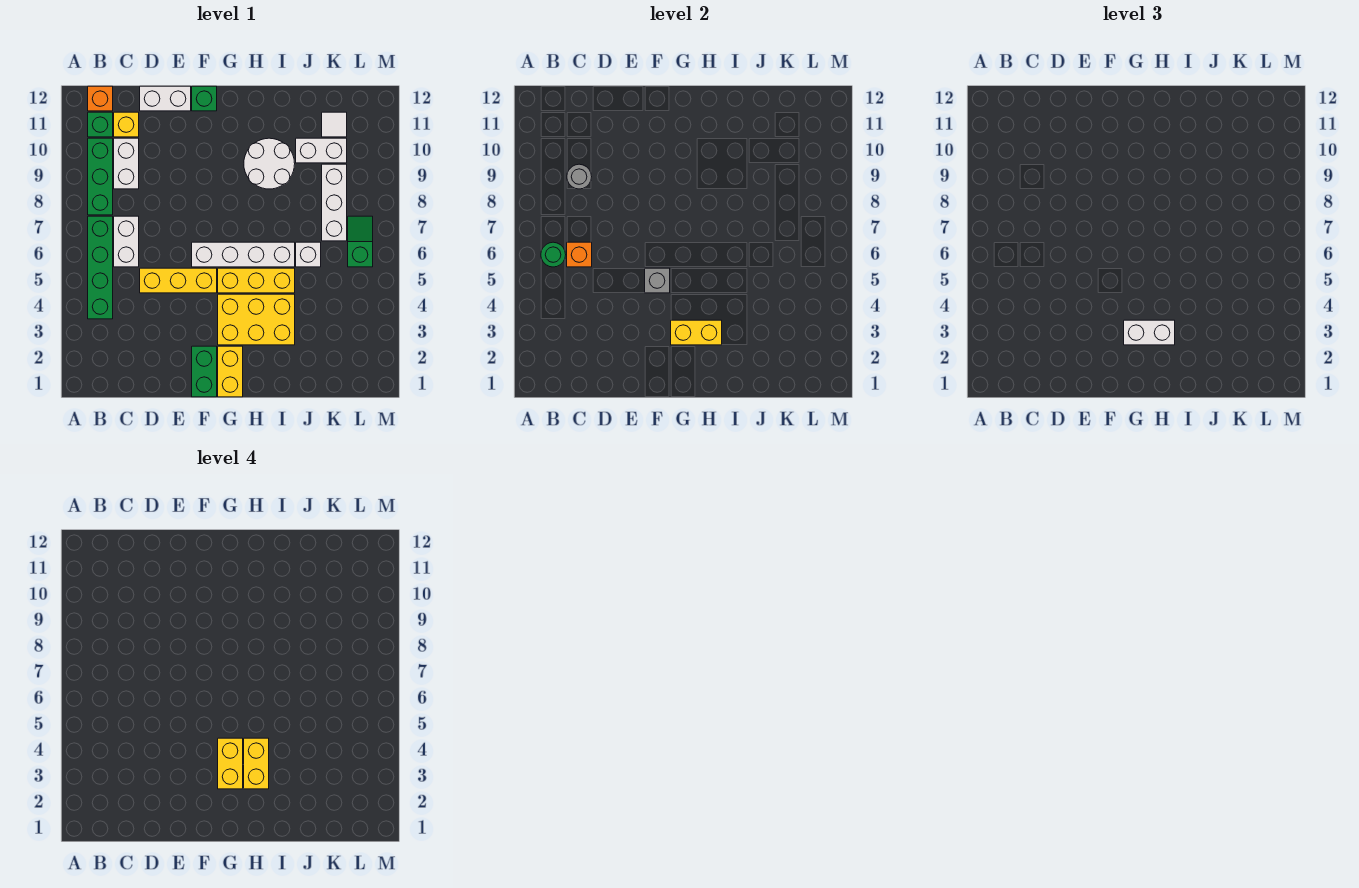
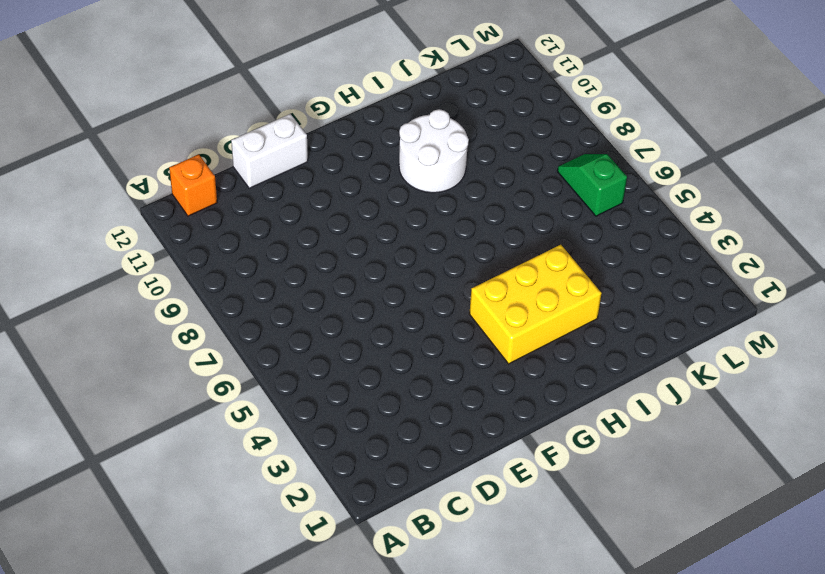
none -> green brick B4:B7 level 1
none -> green brick B8:B10 level 1
none -> green brick B11 level 1

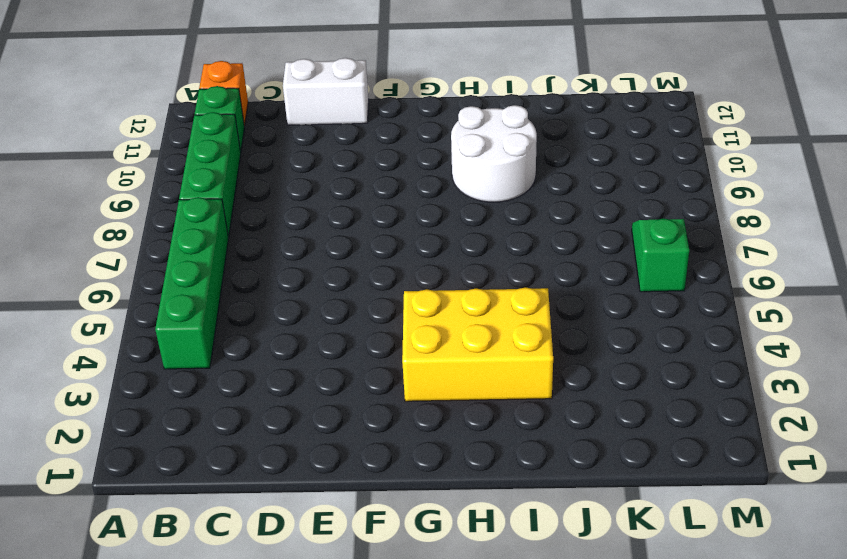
none -> white brick C6:C7 level 1
none -> white brick C9:C10 level 1
none -> yellow brick C11 level 1

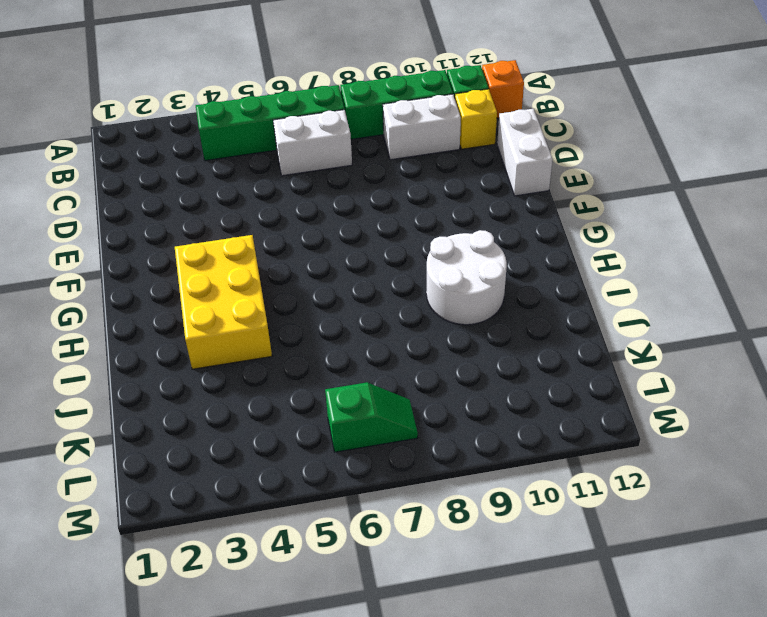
none -> yellow brick D5:F5 level 1
none -> green brick F1:F2 level 1
none -> white brick F6:I6 level 1

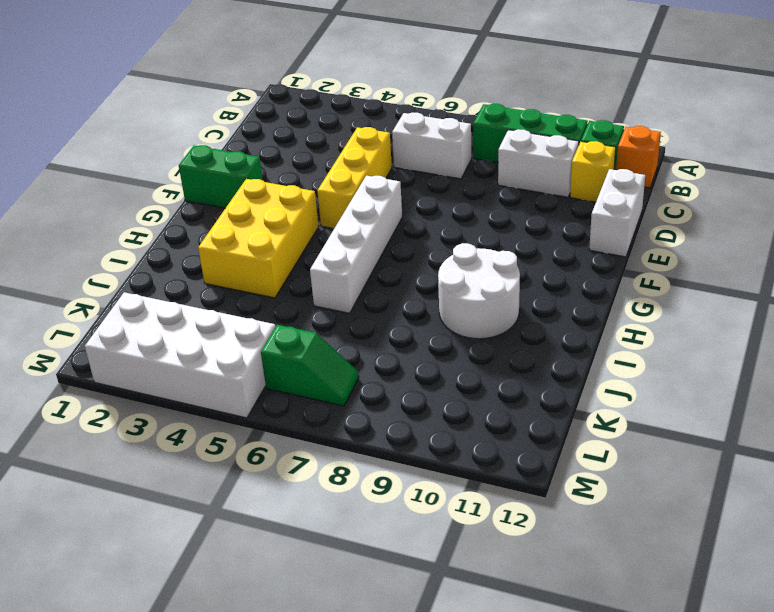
white brick L2:M5 level 1 -> none
none -> green brick B4:B7 level 1
none -> green brick F12 level 1
none -> yellow brick G1:G2 level 1

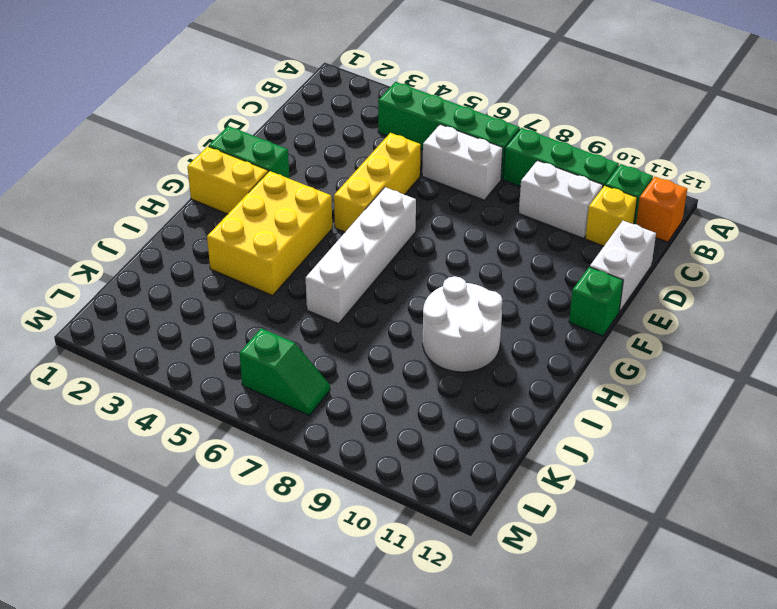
none -> yellow brick G5:I5 level 1
none -> white brick J6 level 1
none -> white brick J10:K10 level 1

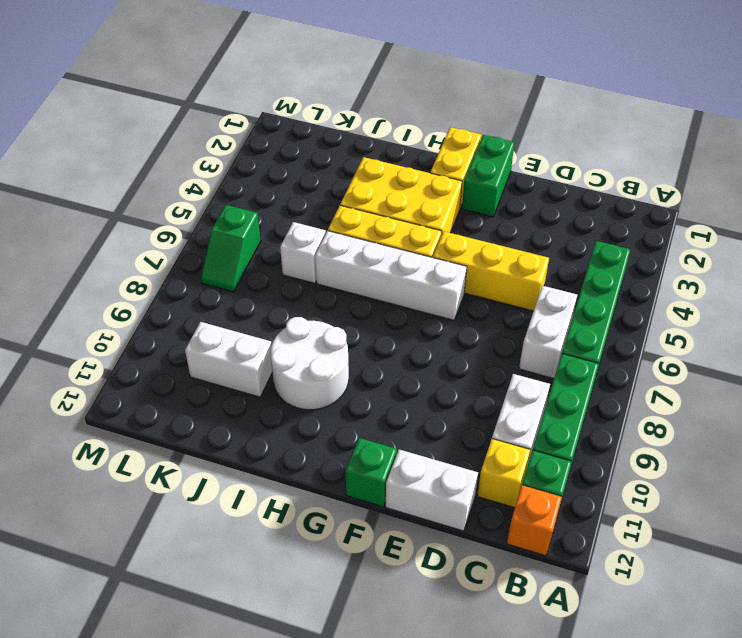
none -> white brick K7:K9 level 1
none -> white tile K11 level 1
none -> green round brick B6 level 2

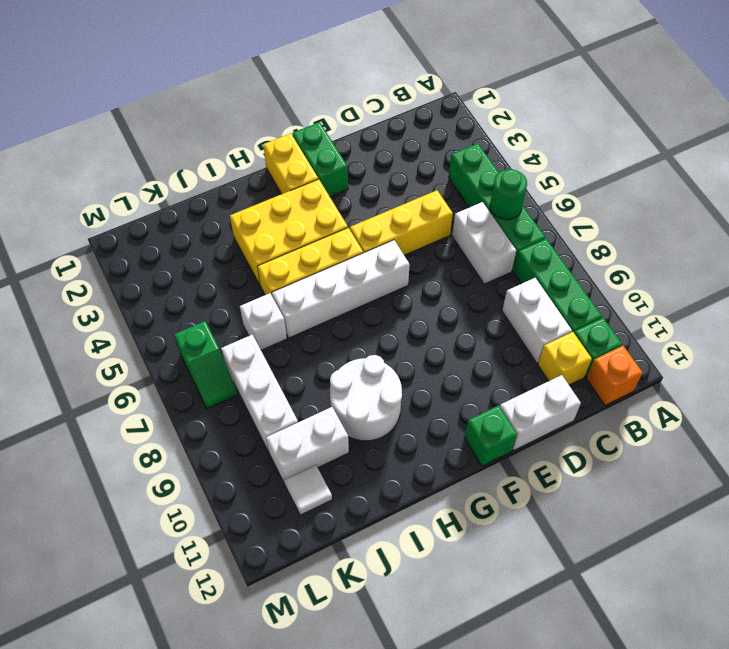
none -> orange brick C6 level 2
none -> grey round brick C9 level 2
none -> grey brick F5 level 2

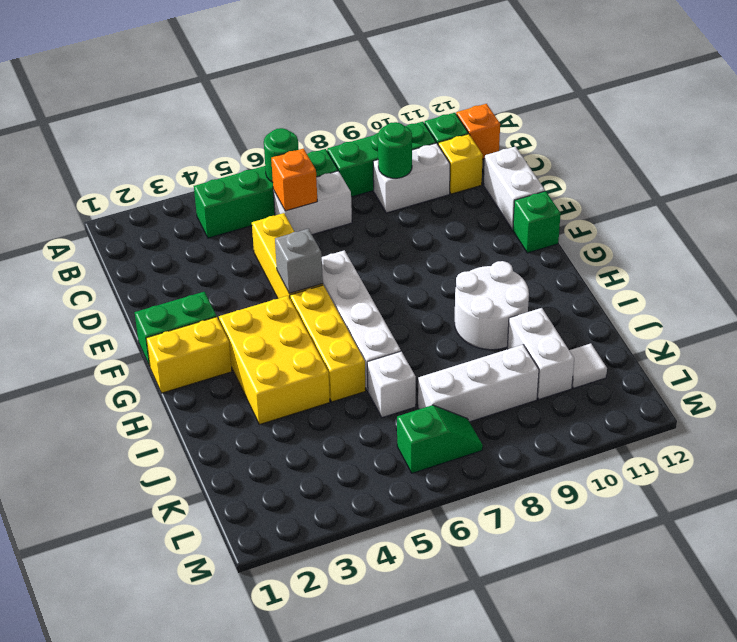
green round brick C9 level 2 -> grey round brick C9 level 2
none -> yellow brick G3:H3 level 2
none -> white brick G3:H3 level 3
none -> yellow brick G3:G4 level 4

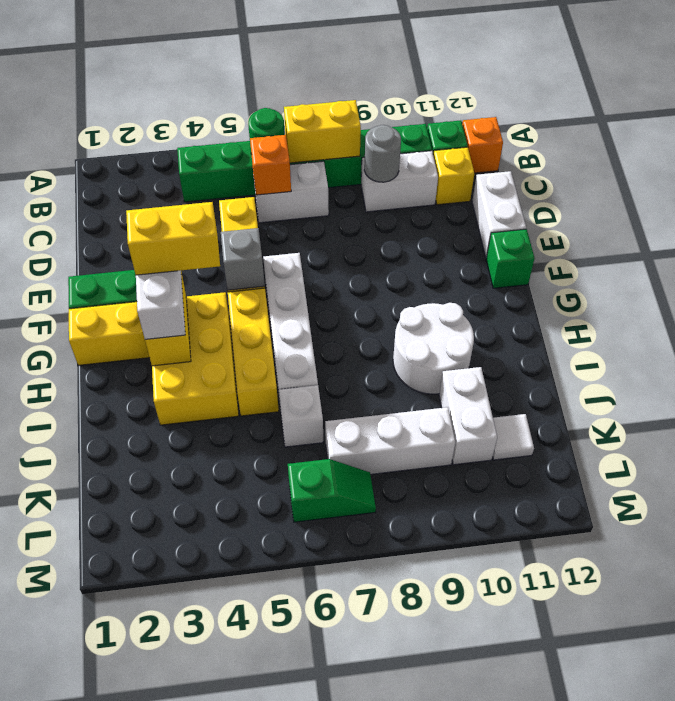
yellow brick B7:B8 level 2 -> yellow brick H3:H4 level 4

